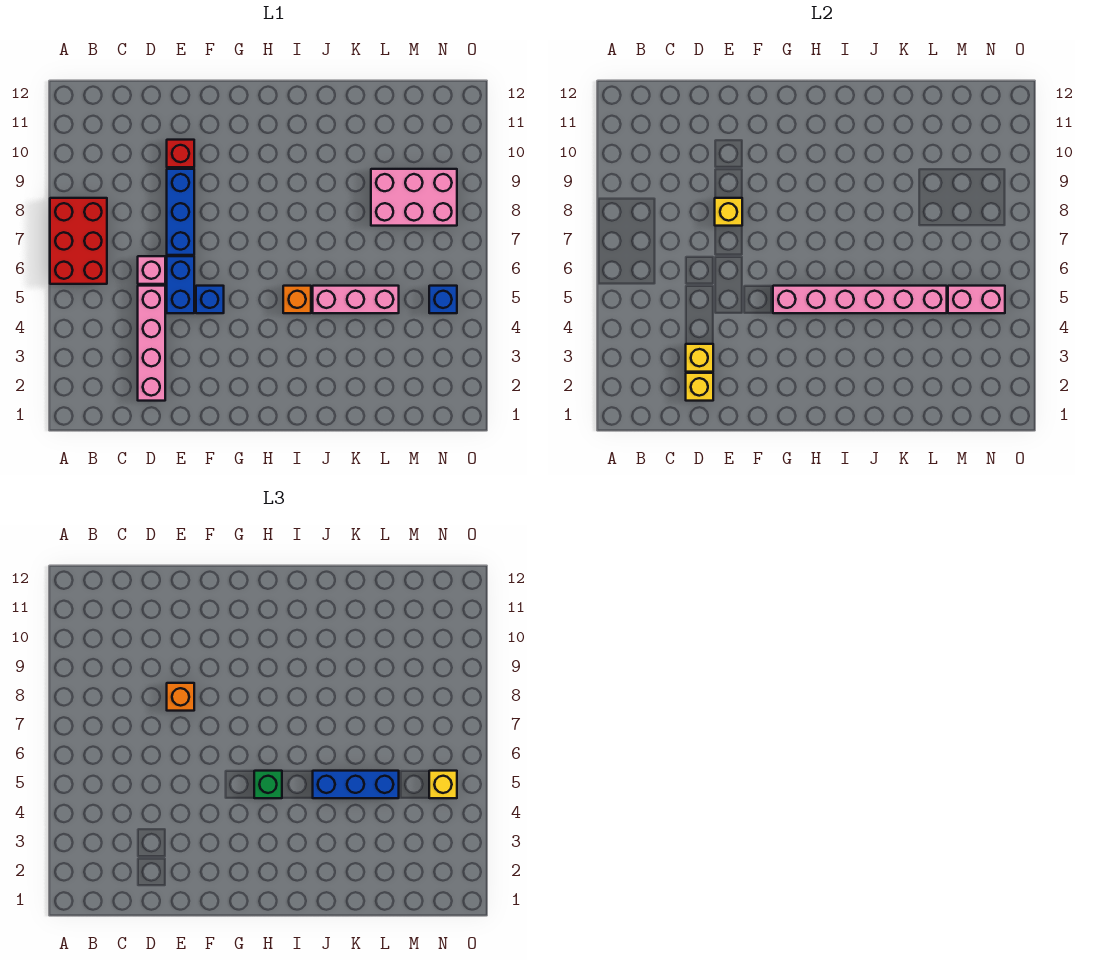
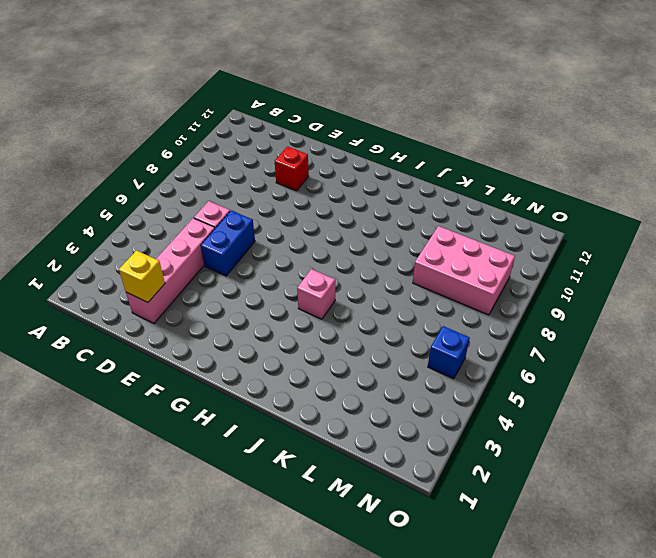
pink brick I5 level 1 -> orange brick I5 level 1
none -> red brick A6:B8 level 1
none -> blue brick E7:E9 level 1
none -> blue brick F5 level 1

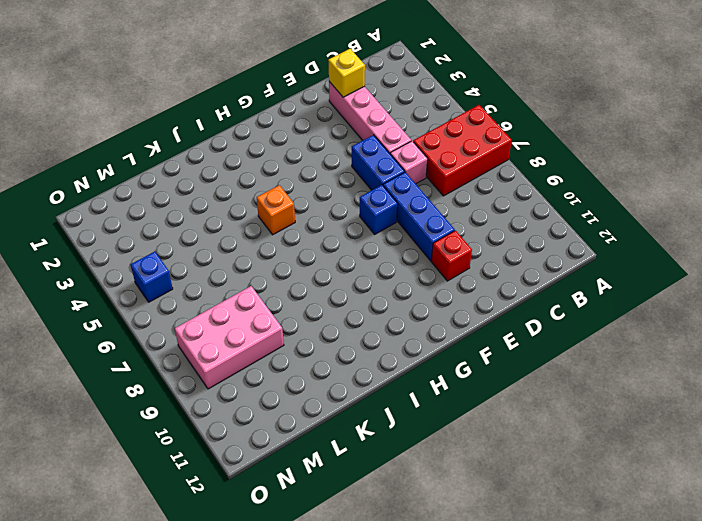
red brick A6:C7 level 1 -> red brick A6:B8 level 1
blue brick F7 level 1 -> blue brick F5 level 1
none -> pink brick J5:L5 level 1
none -> yellow brick D3 level 2
none -> yellow brick E8 level 2

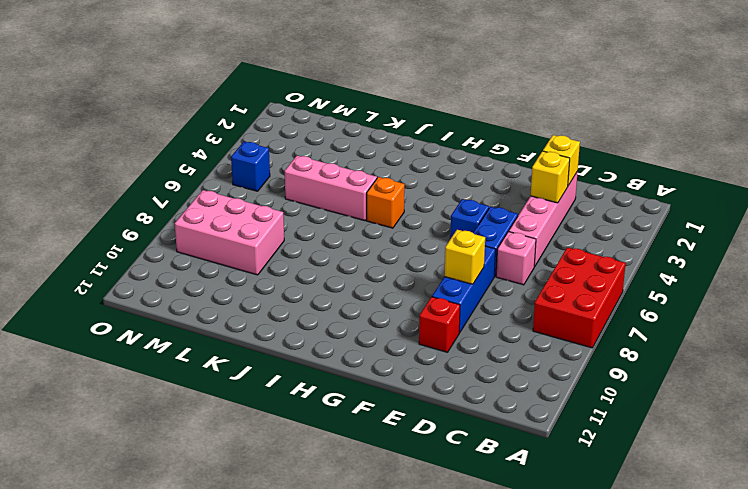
none -> pink brick G5:L5 level 2
none -> pink brick M5:N5 level 2
none -> orange brick E8 level 3

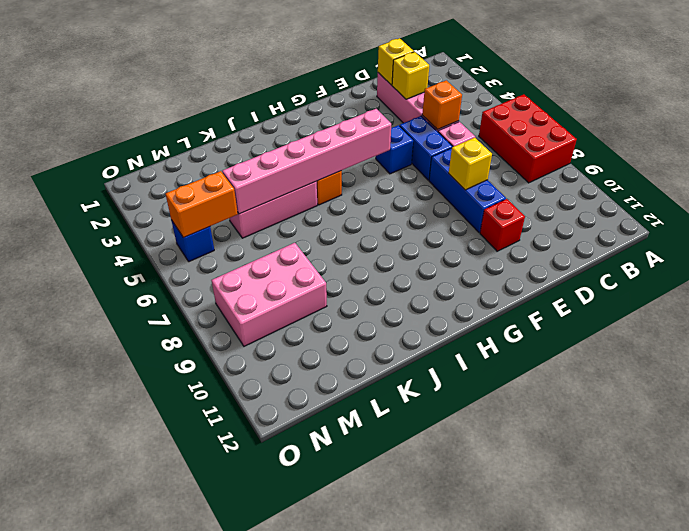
orange brick D5 level 2 -> orange brick E8 level 3
orange brick M5:N5 level 2 -> pink brick M5:N5 level 2
none -> green brick H5 level 3
none -> blue brick J5:L5 level 3
none -> yellow brick N5 level 3

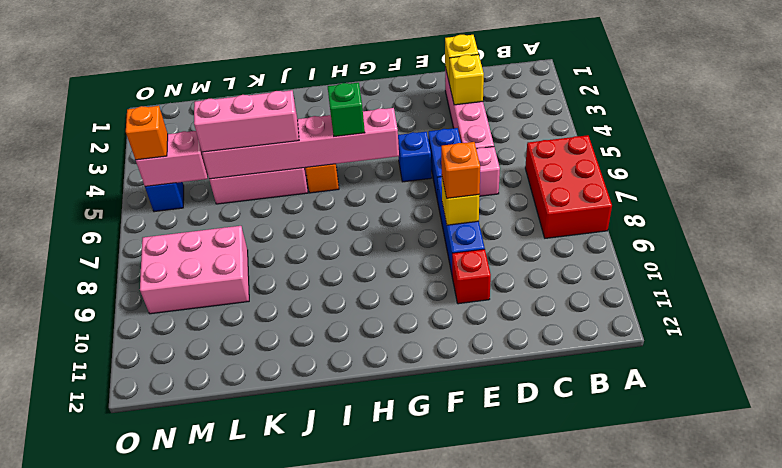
pink brick J5:L5 level 3 -> blue brick J5:L5 level 3
orange brick N5 level 3 -> yellow brick N5 level 3

